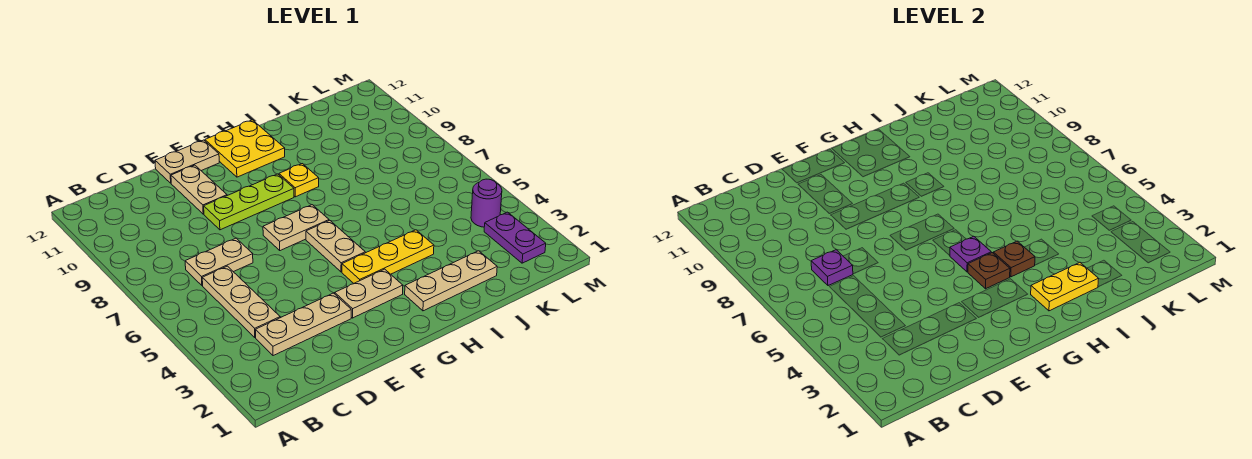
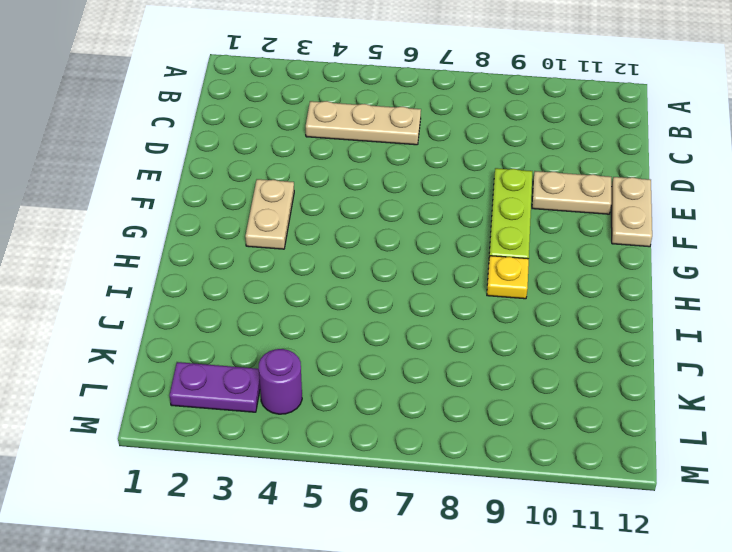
none -> tan plate C3:E3 level 1
none -> tan plate C7:D7 level 1
none -> tan plate F7:G7 level 1

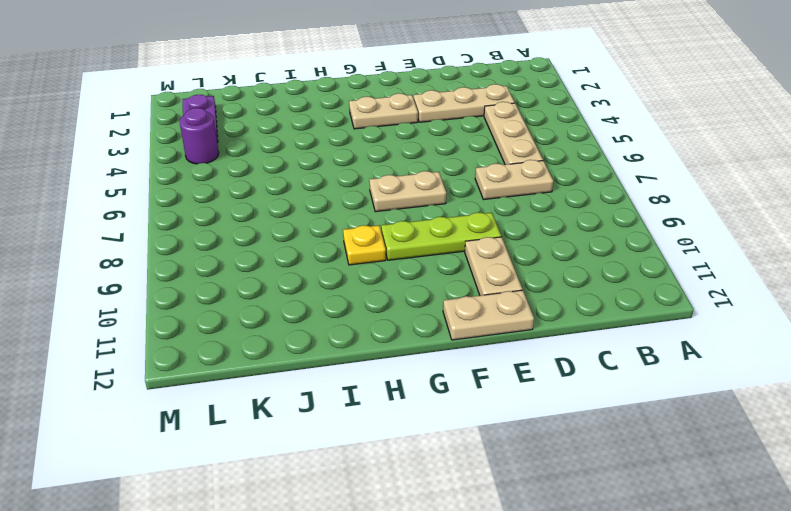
none -> yellow plate G4:I4 level 1
none -> tan plate G5:G6 level 1
none -> yellow plate G11:H12 level 1

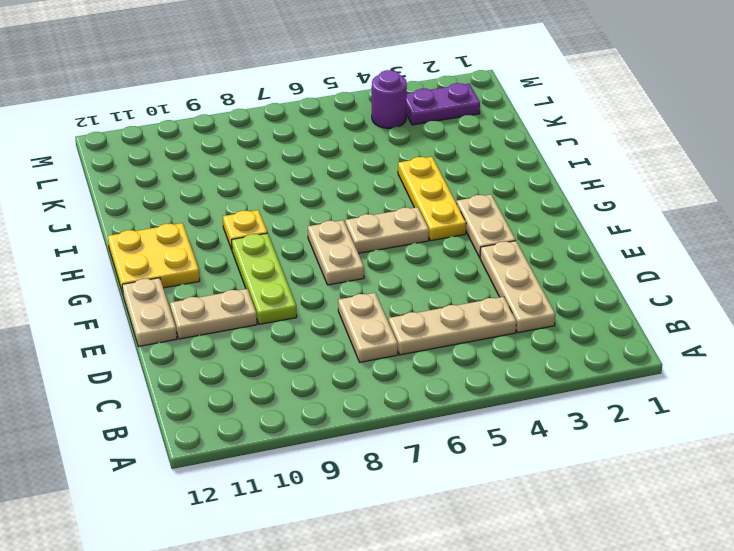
none -> tan plate H2:J2 level 1
none -> purple plate C7 level 2
none -> brown plate G4 level 2

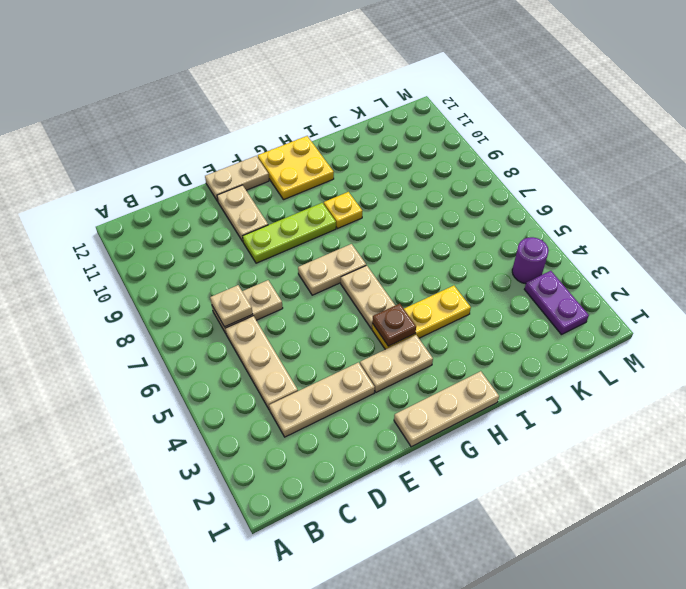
tan plate C7 level 2 -> purple plate C7 level 2
tan plate F1:H1 level 1 -> tan plate H2:J2 level 1
none -> purple plate G5 level 2
none -> yellow plate H2:I2 level 2
none -> brown plate H4 level 2

